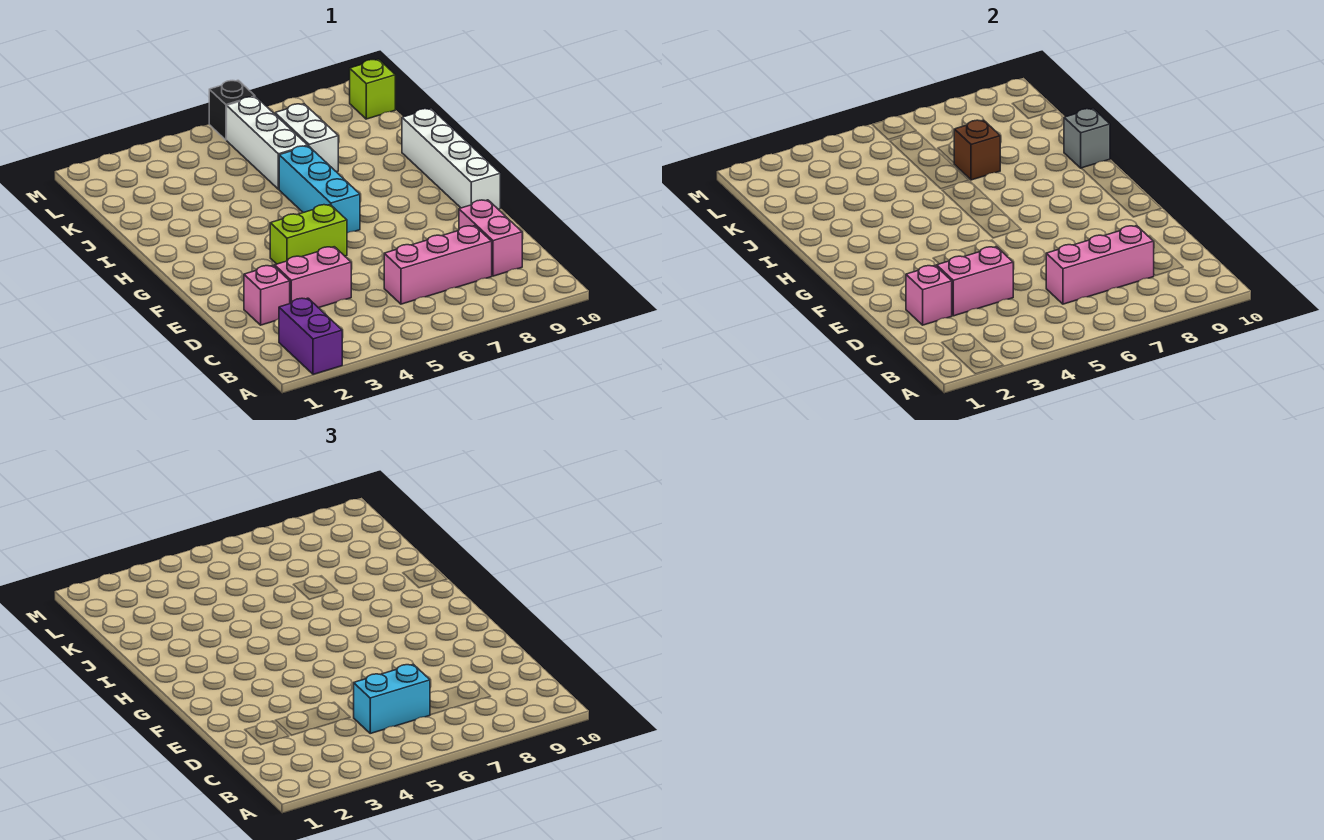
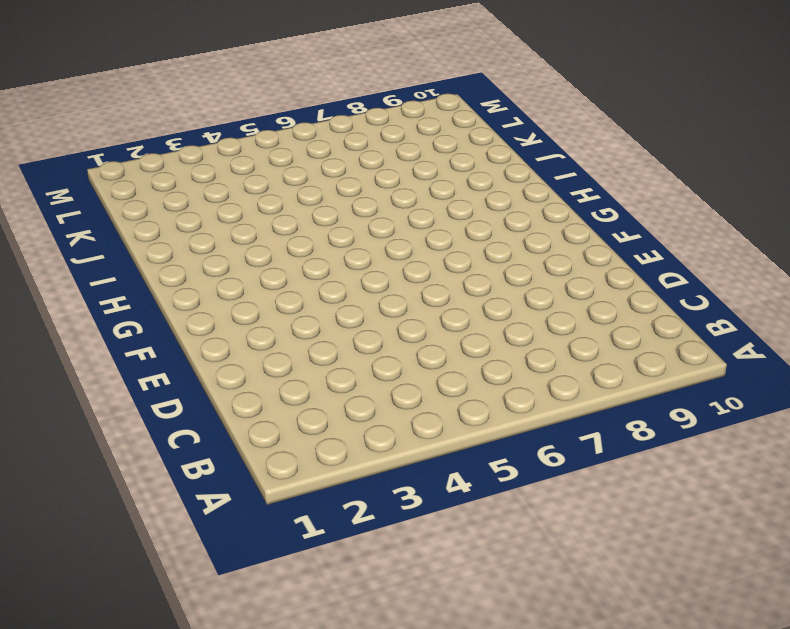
none -> purple brick A2:B2 level 1
none -> pink brick C6:C8 level 1
none -> pink brick C9:D9 level 1

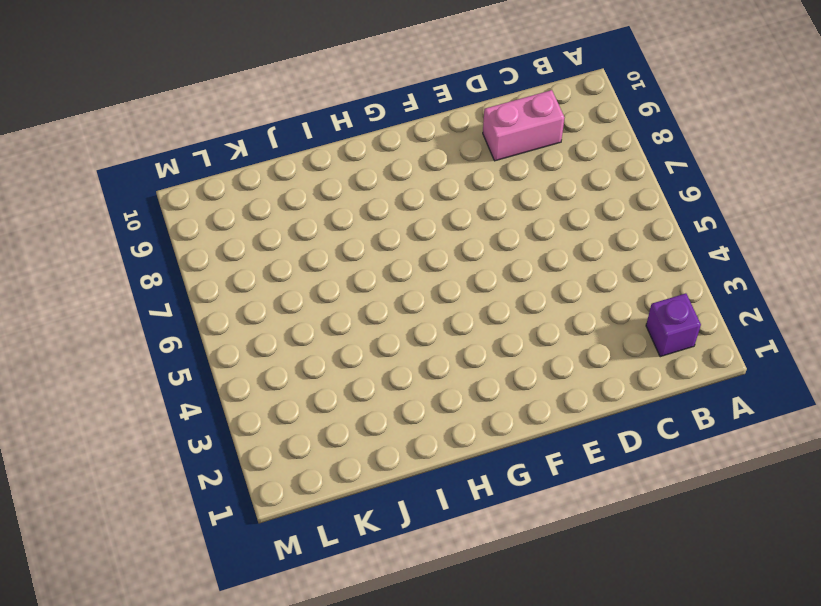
purple brick B2 level 1 -> purple brick A2:B2 level 1
none -> pink brick C6:C8 level 1
none -> pink brick D2 level 1
none -> pink brick D3:D4 level 1

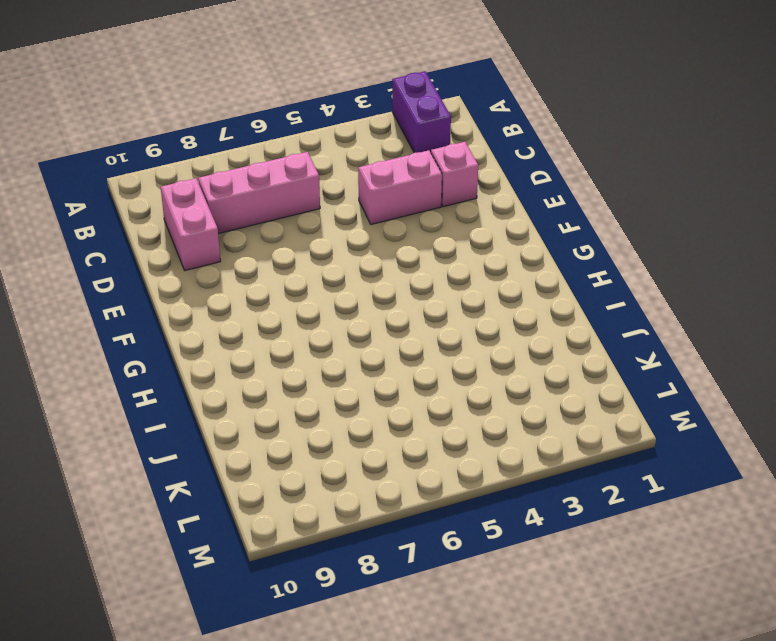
none -> lime brick F4:F5 level 1
none -> white brick F10:I10 level 1
none -> cyan brick G6:I6 level 1

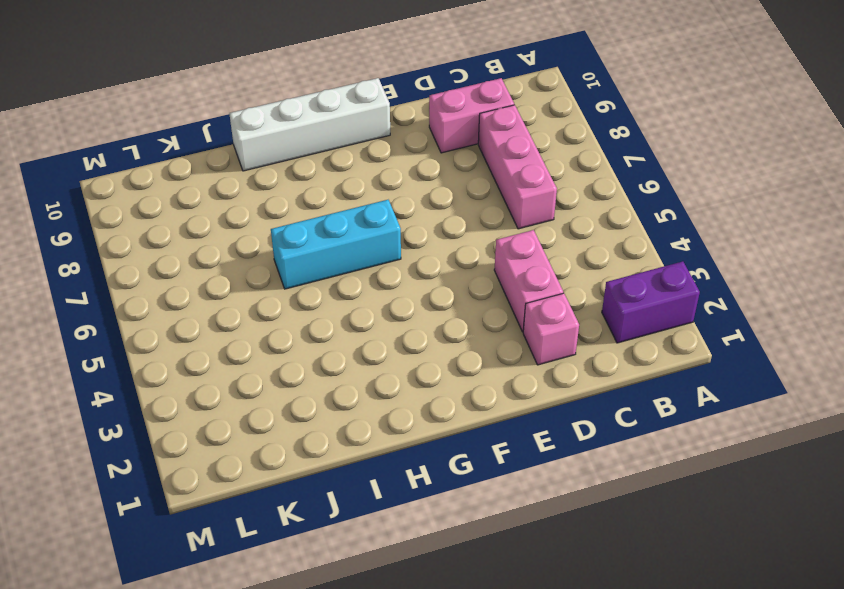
none -> lime brick F4:F5 level 1
none -> white brick J6:L6 level 1
none -> white brick J7:K7 level 1

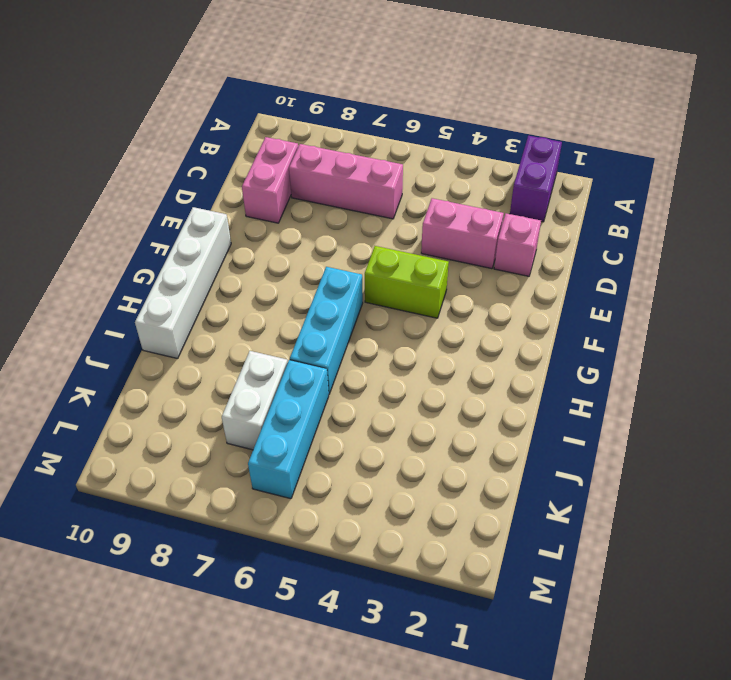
cyan brick J6:L6 level 1 -> white brick J6:L6 level 1
none -> lime brick L10 level 1
none -> black brick M6 level 1
none -> pink brick C6:C8 level 2

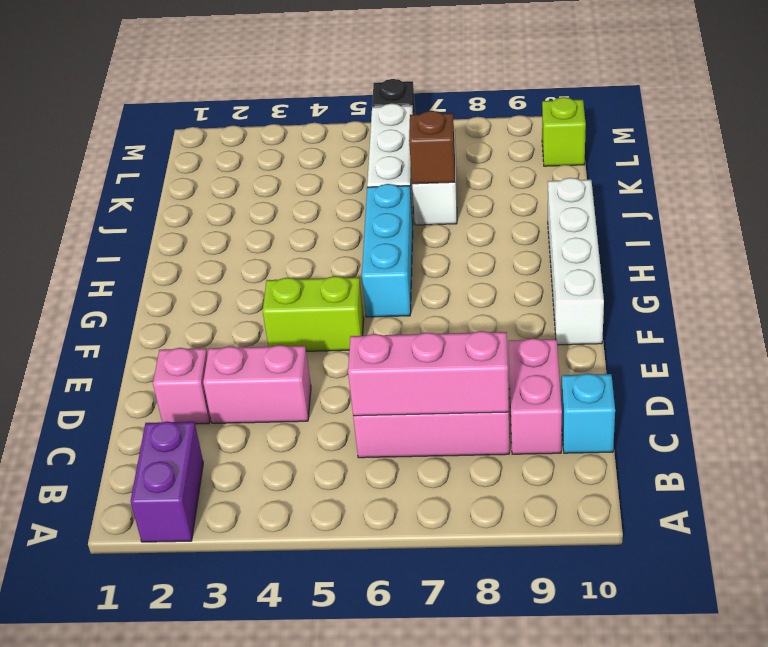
cyan brick C10 level 1 -> none
none -> pink brick D2 level 2
none -> pink brick D3:D4 level 2
none -> grey brick I10 level 2

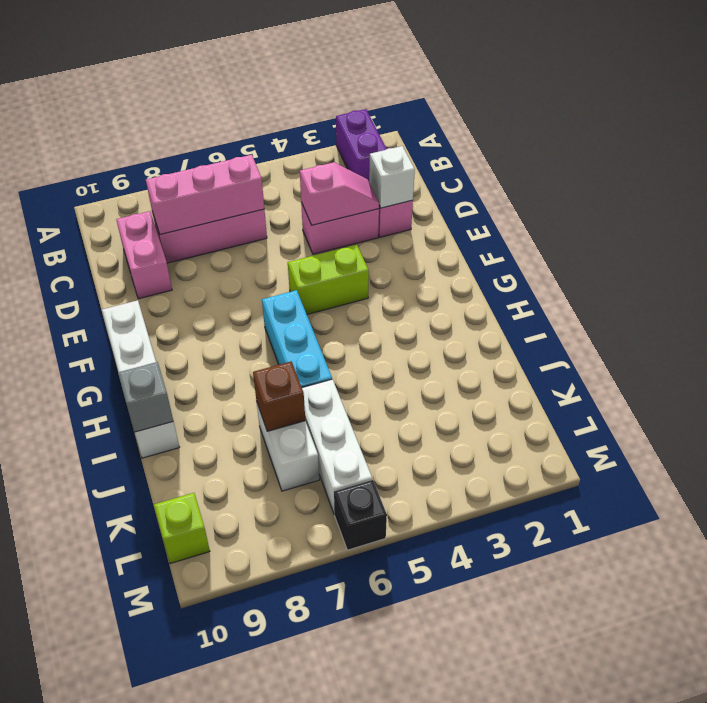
white brick D2 level 2 -> pink brick D2 level 2
pink slope D3:D4 level 2 top 4 -> pink brick D3:D4 level 2
none -> cyan brick C5:C6 level 3

